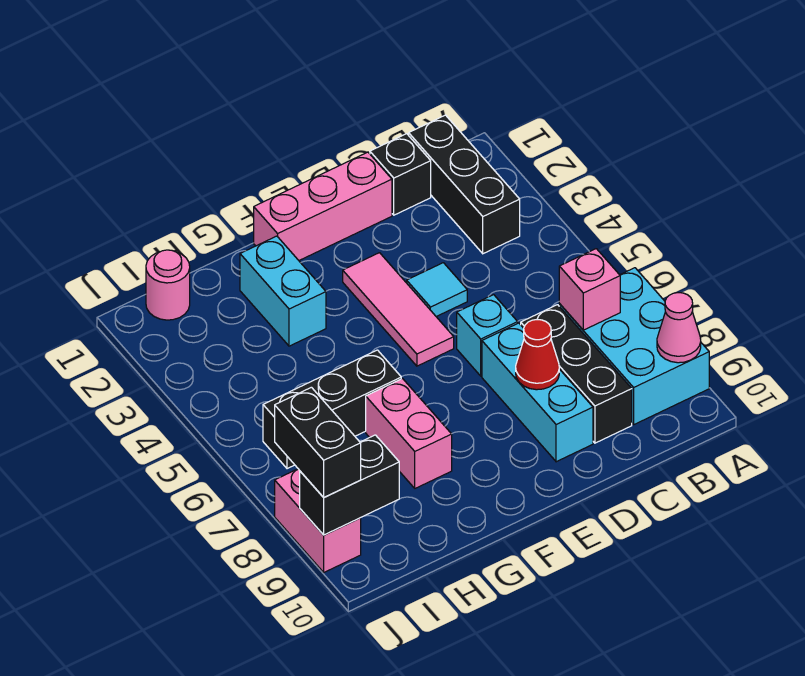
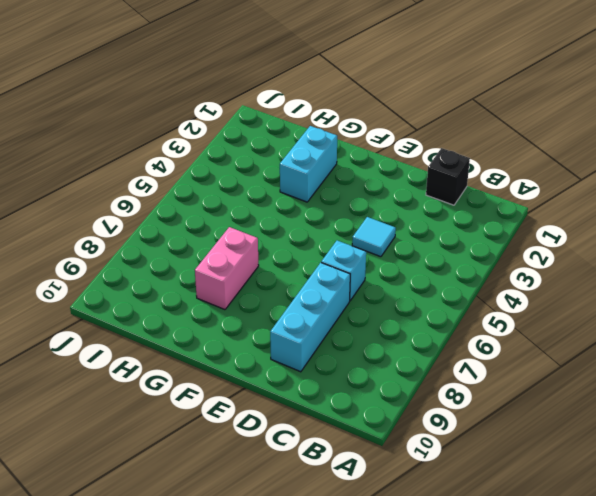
none -> cyan brick A7:B9 level 1
none -> black brick B1:B3 level 1
none -> black brick C7:C9 level 1

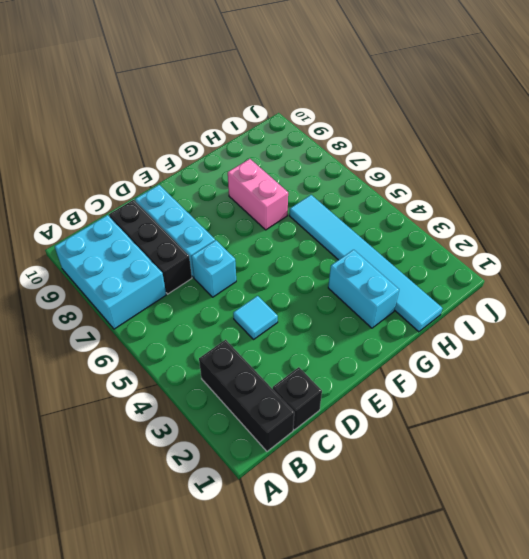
cyan tile H1:H6 level 1 -> black brick G6:I6 level 1
none -> pink brick D1:F1 level 1
none -> pink tile E3:E5 level 1
none -> pink round brick I1 level 1

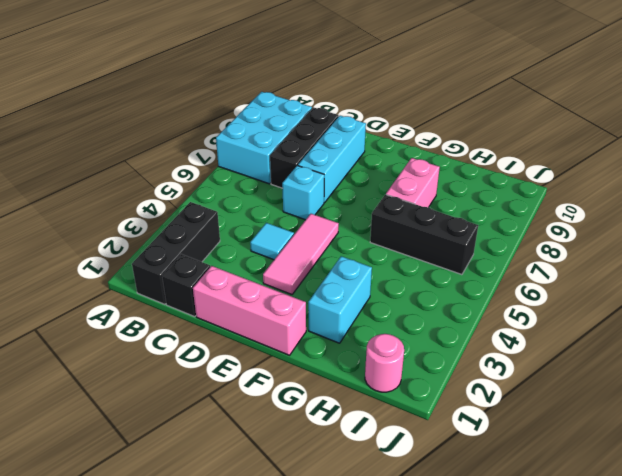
none -> pink brick J8:J9 level 1
none -> pink cone A9 level 2
none -> pink brick B7 level 2

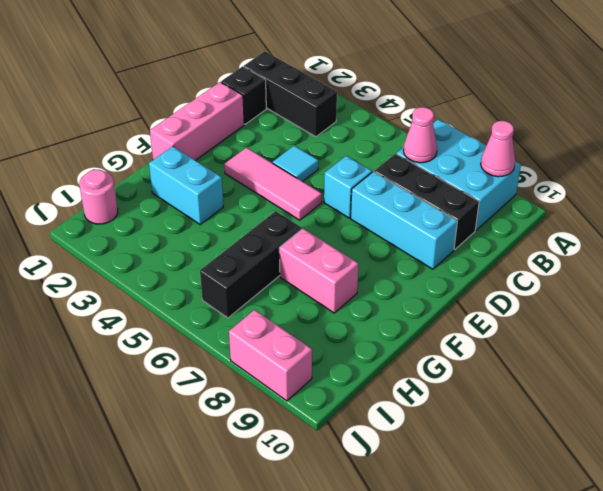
pink cone B7 level 2 -> pink brick B7 level 2
none -> red cone D8 level 2
none -> black brick I9:J9 level 2
none -> black brick J8:J9 level 3

